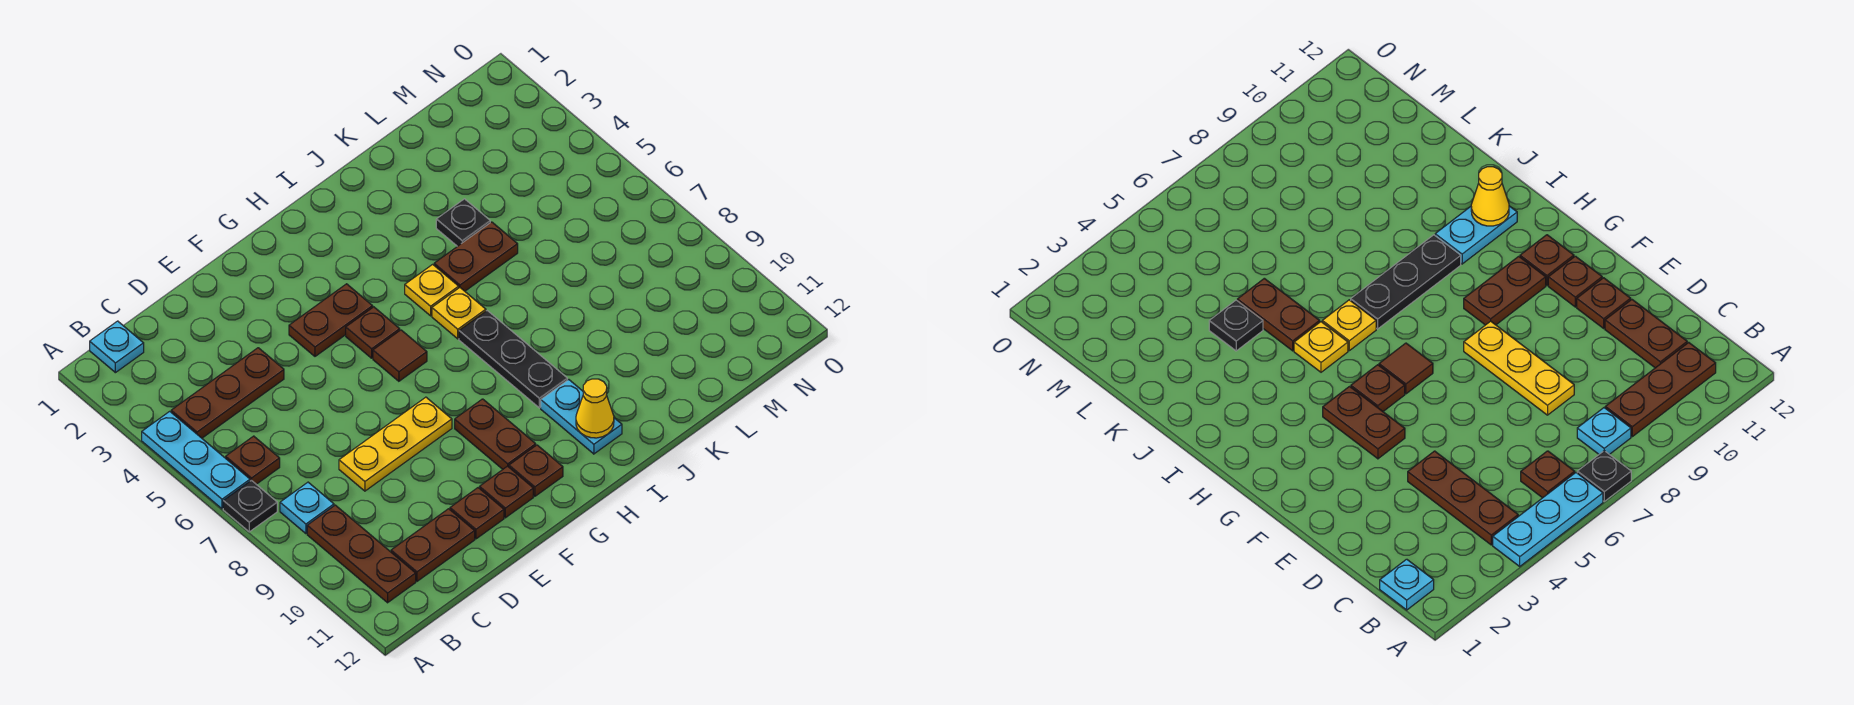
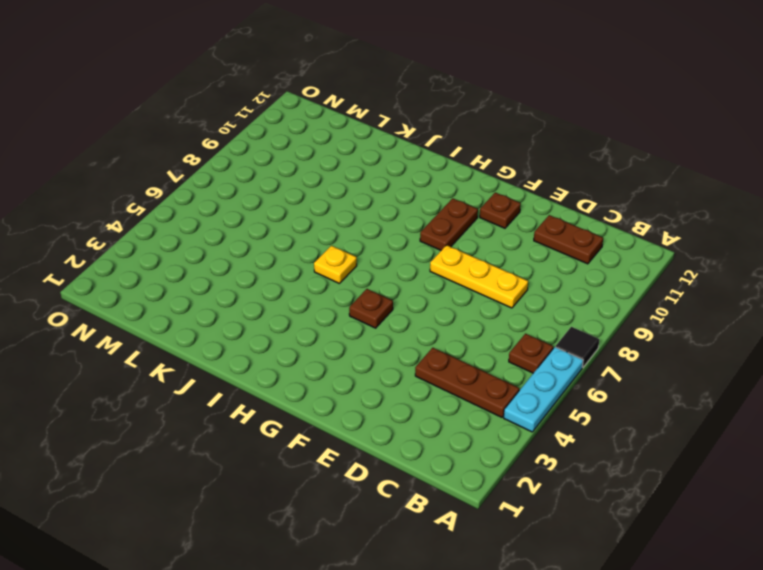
black tile A7 level 1 -> black plate A7 level 1
none -> cyan plate B1 level 1
none -> cyan plate B8 level 1
none -> brown plate B9:B11 level 1

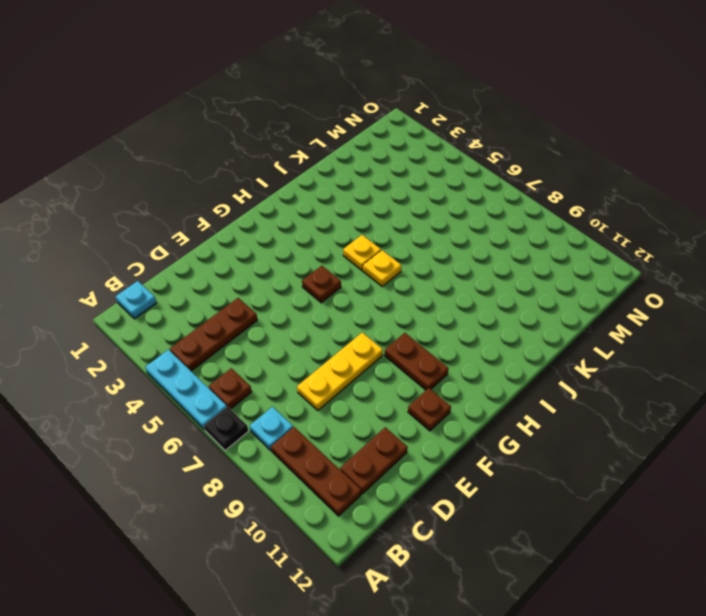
none -> brown plate E11 level 1
none -> brown plate F4:G4 level 1
none -> brown tile G6 level 1

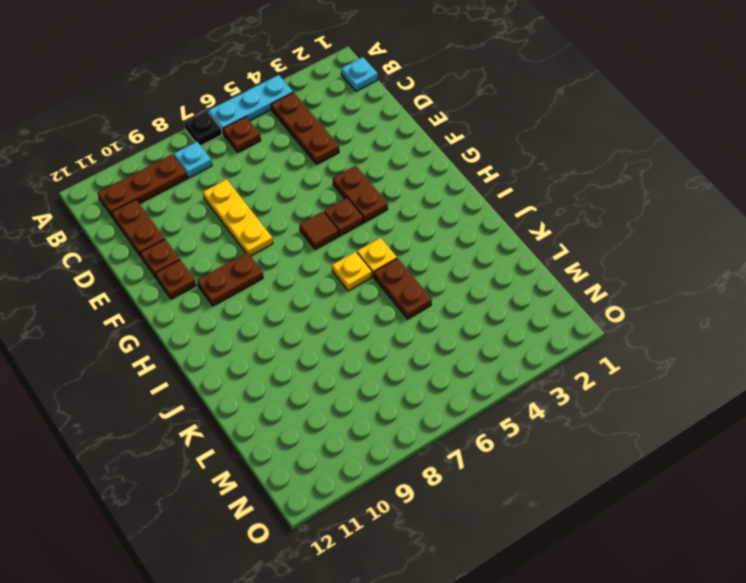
none -> brown plate G11 level 1
none -> black plate I7:I9 level 1
none -> cyan plate I10:I11 level 1

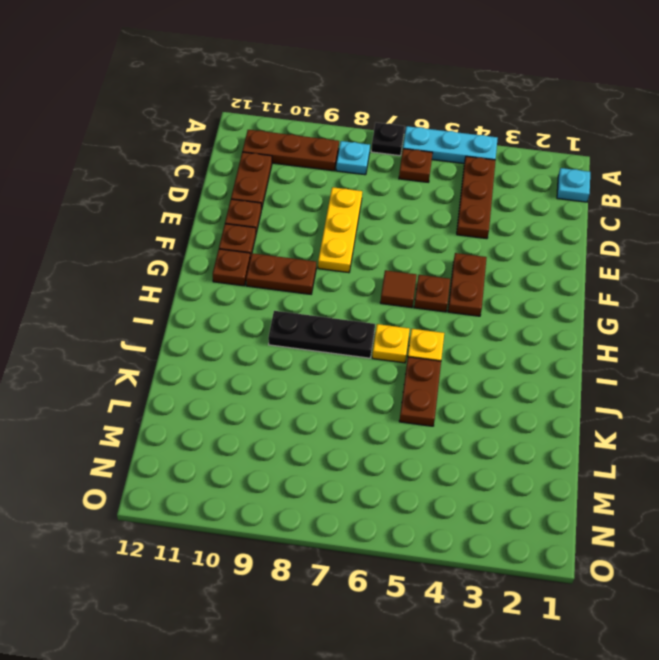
none -> cyan plate I10:I11 level 1
none -> black plate K4 level 1
none -> yellow cone I11 level 2

